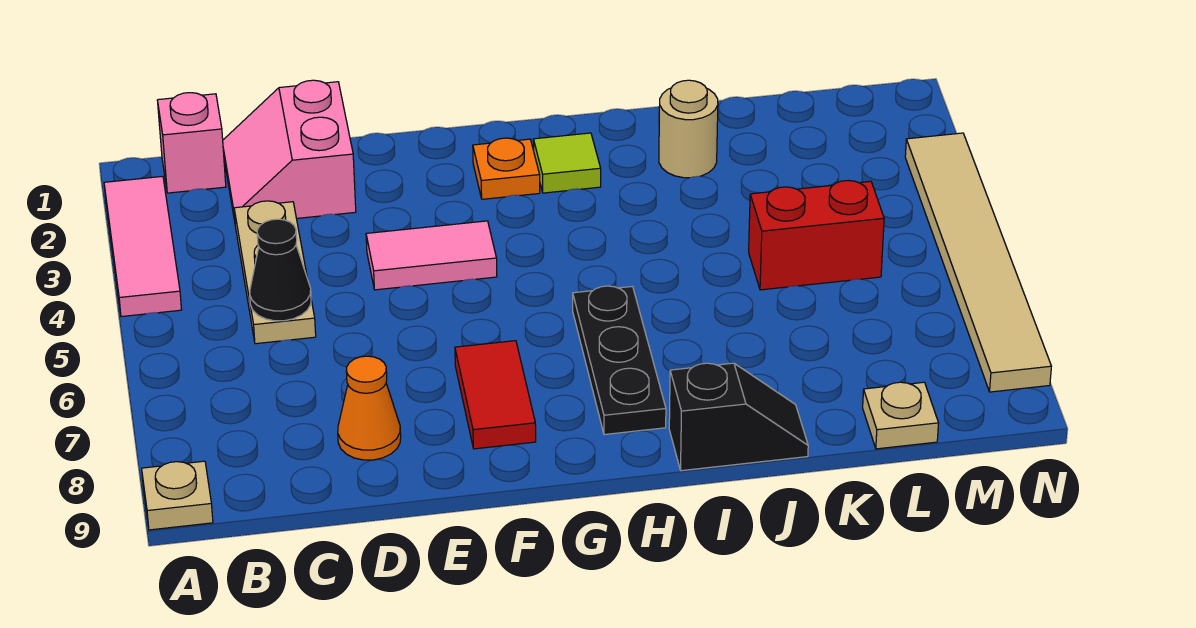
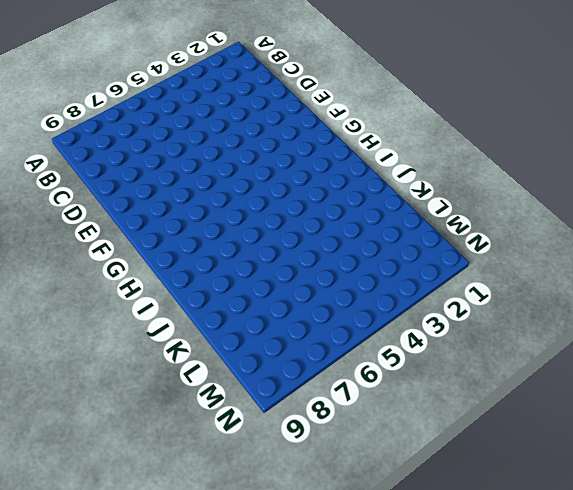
none -> pink tile A2:A4 level 1
none -> tan plate A9 level 1
none -> pink brick B1 level 1

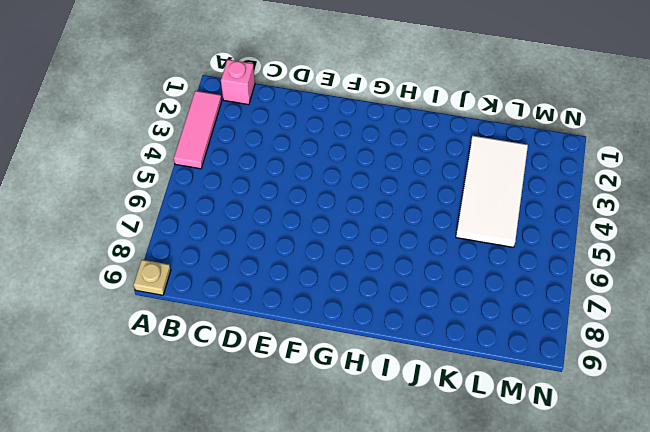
white tile K2:L5 level 1 -> red brick K5:L5 level 1
none -> pink slope C1:D2 level 1 top D
none -> tan plate C3:C5 level 1
none -> orange cone D8 level 1

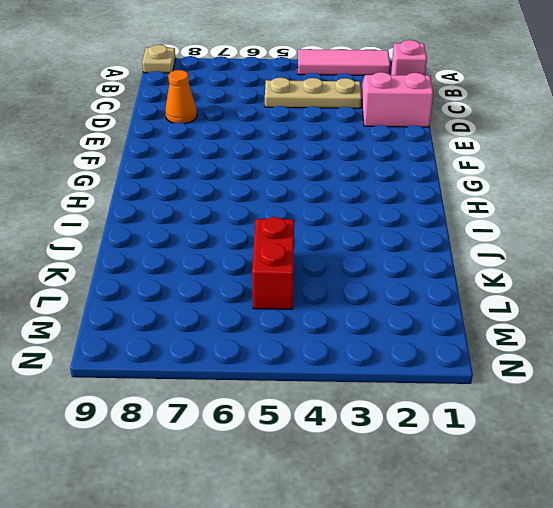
none -> pink tile E4:F4 level 1
none -> red tile F7:F8 level 1
none -> orange plate G2 level 1

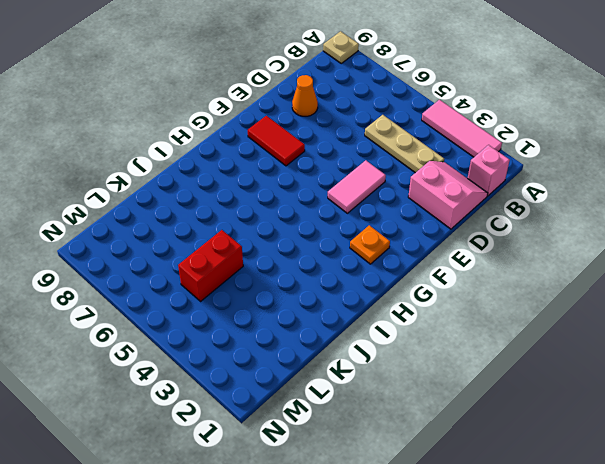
none -> lime tile H2 level 1
none -> black plate H6:H8 level 1
none -> black slope I9:J9 level 1 top I

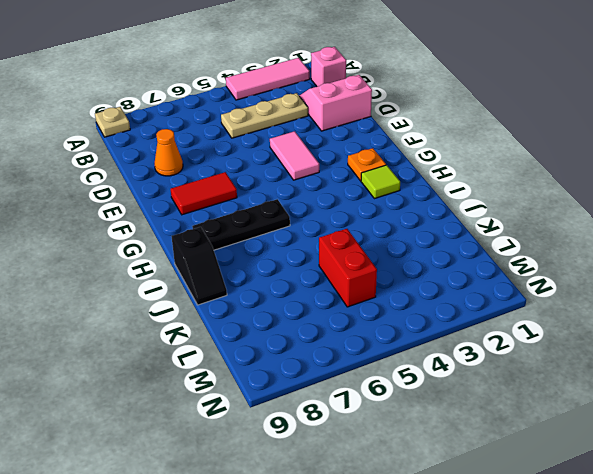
none -> tan round brick J2 level 1
none -> tan plate L9 level 1
none -> tan tile N3:N8 level 1

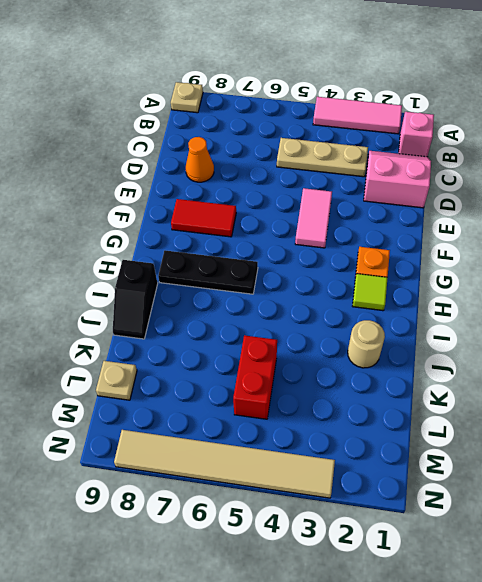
none -> black cone C5 level 2

